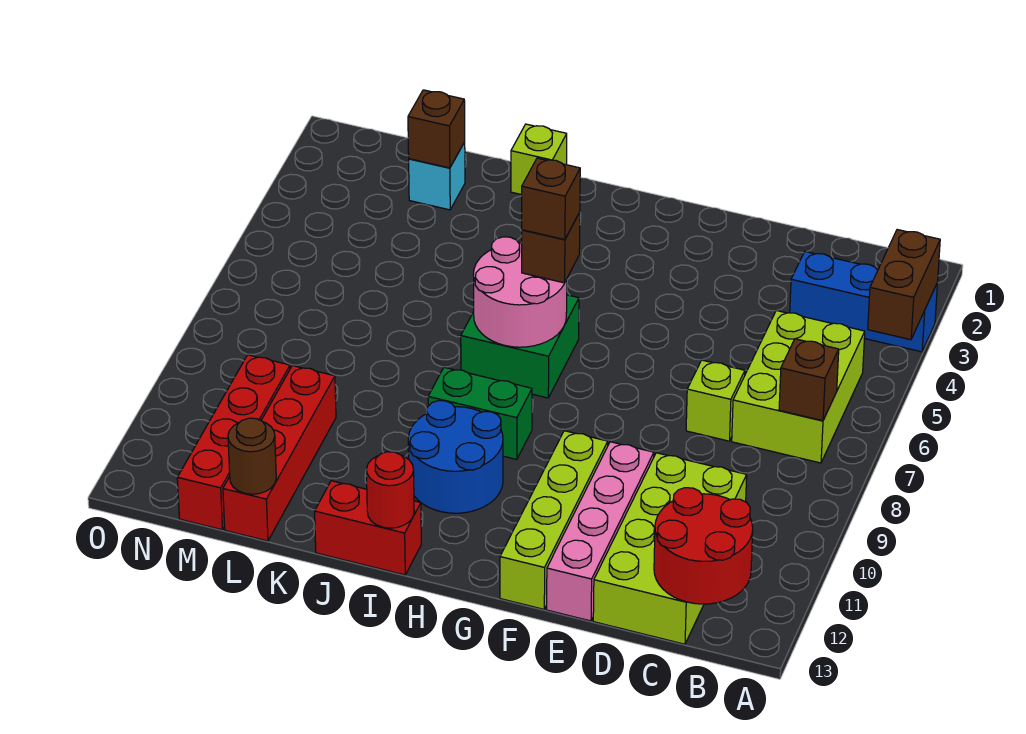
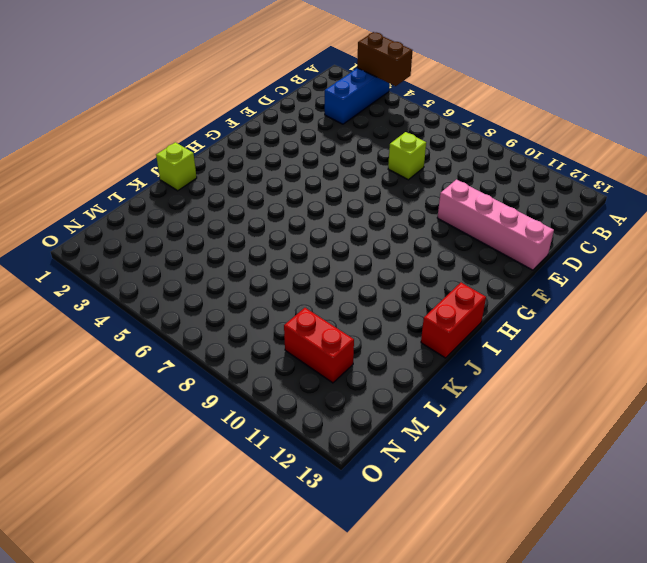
red brick M10:M11 level 1 -> red brick M10:M13 level 1
none -> lime brick B5:C7 level 1
none -> lime brick C10:D13 level 1
none -> lime brick F10:F13 level 1

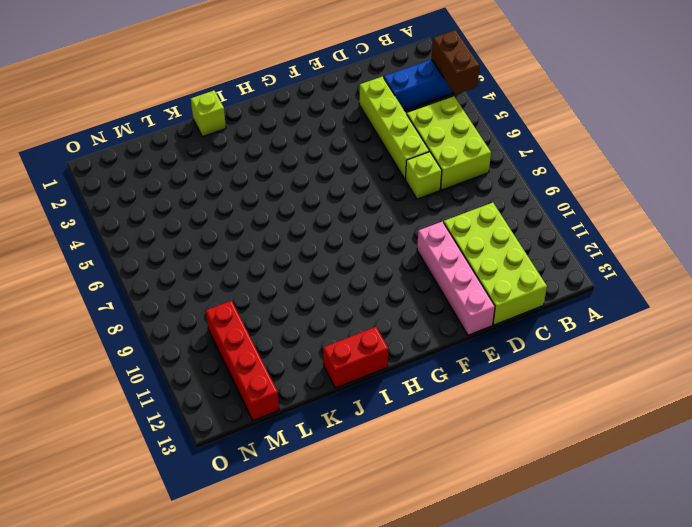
lime brick D3:D6 level 1 -> lime brick F10:F13 level 1
none -> green brick H6:I7 level 1
none -> green brick H9:I9 level 1
none -> blue round brick H10:I11 level 1

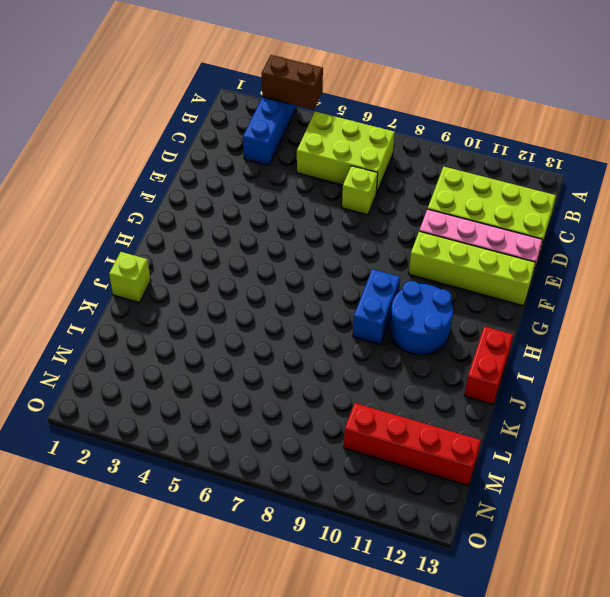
blue brick H9:I9 level 1 -> green brick H9:I9 level 1
none -> green brick H6:I7 level 1
none -> cyan brick L2 level 1
none -> red brick L10:L13 level 1

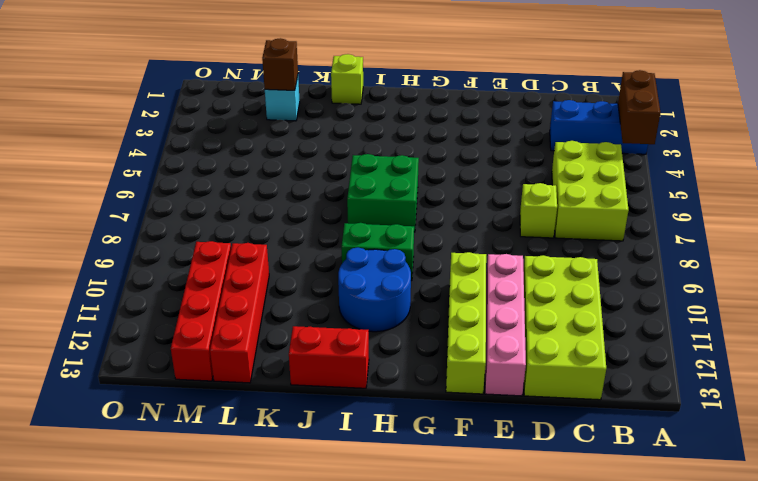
none -> brown brick B7 level 2
none -> red round brick B12:C13 level 2
none -> pink round brick H6:I7 level 2

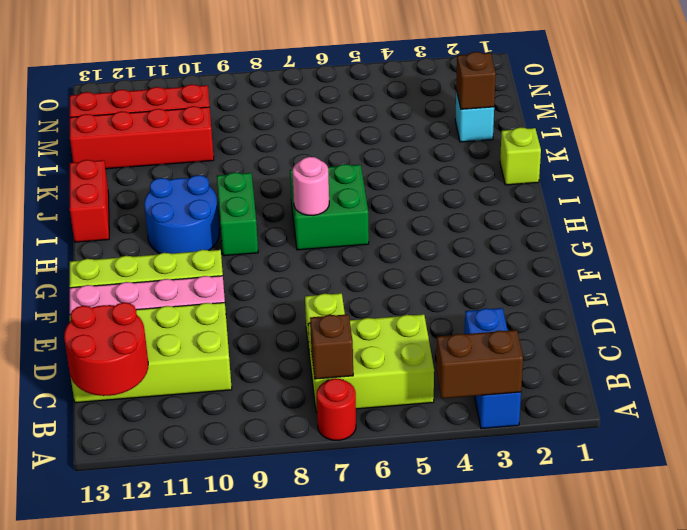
red round brick A7 level 1 -> red round brick I13 level 2
pink round brick H7 level 2 -> pink round brick H6:I7 level 2
none -> brown round brick L13 level 2
none -> brown brick H6 level 3
none -> brown brick H6 level 4

